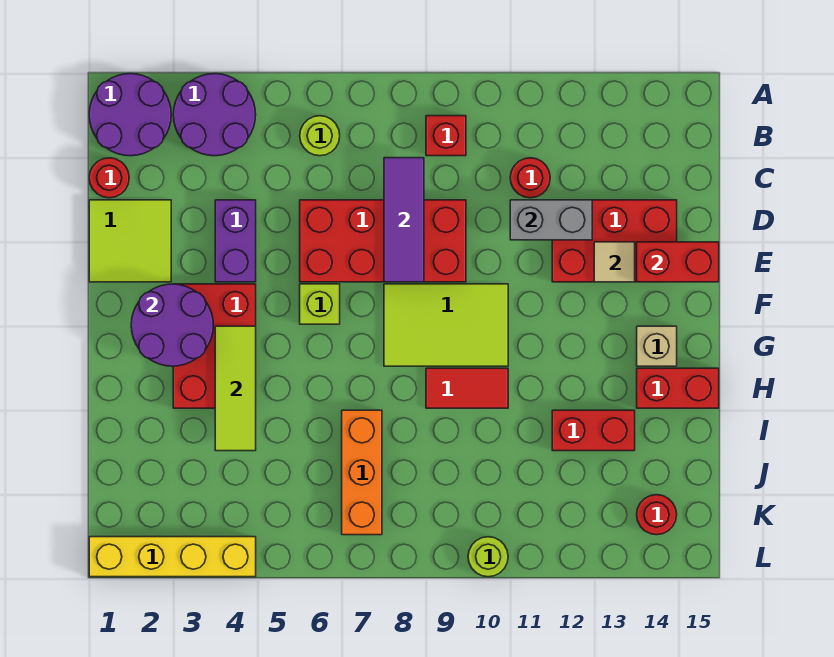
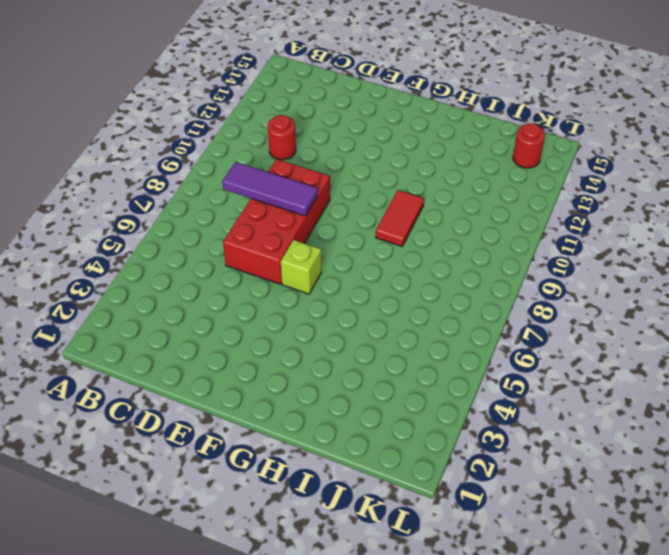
none -> purple round brick A1:B2 level 1
none -> purple round brick A3:B4 level 1
none -> lime round brick B6 level 1

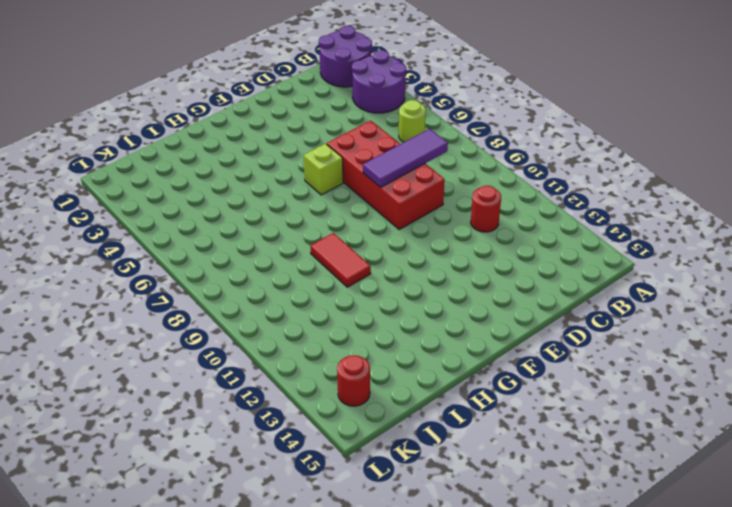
none -> red brick B9 level 1
none -> red round brick C1 level 1
none -> lime tile D1:E2 level 1

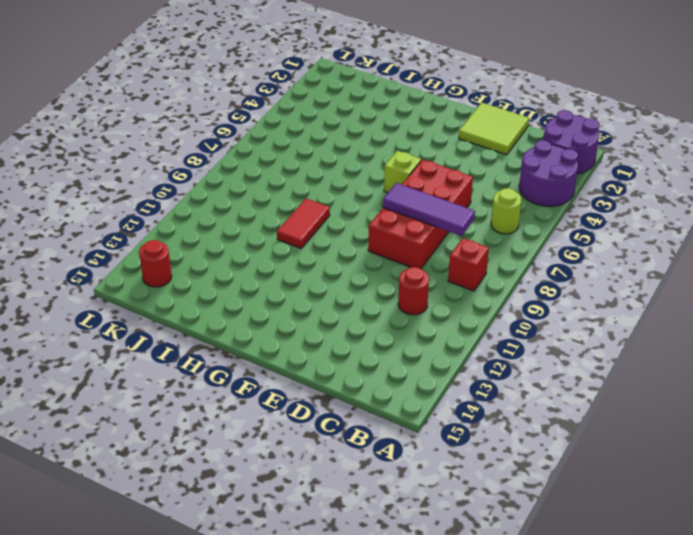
none -> red round brick C1 level 1
none -> purple brick D4:E4 level 1
none -> red brick D12:E14 level 1

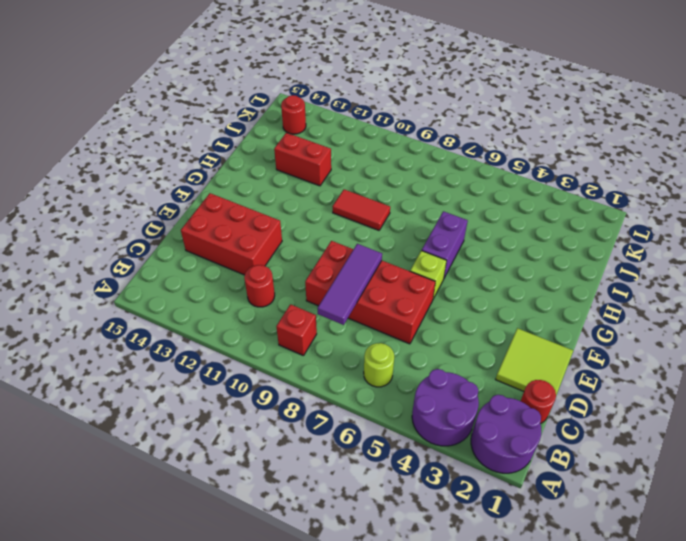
purple brick G6:H6 level 1 -> purple brick D4:E4 level 1
none -> red brick F3:H4 level 1
none -> lime tile F8:G10 level 1
none -> tan brick G14 level 1

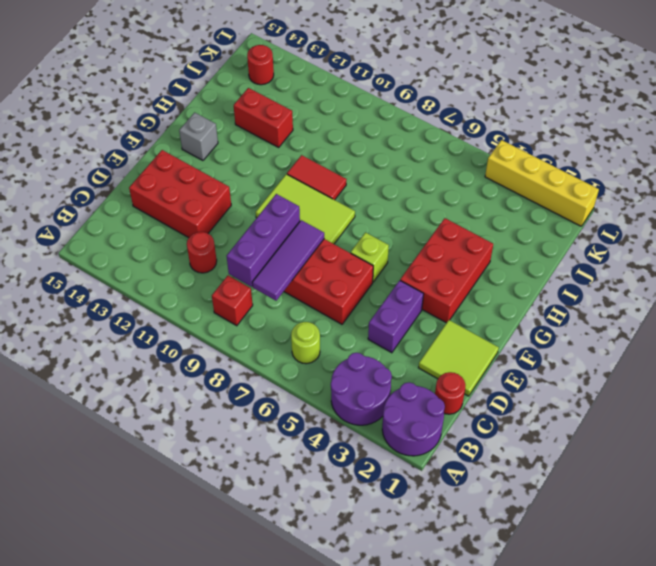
purple brick C9:E9 level 2 -> none
grey brick G14 level 1 -> tan brick G14 level 1
none -> red brick H14:H15 level 1
none -> orange brick I7:K7 level 1
none -> lime round brick L10 level 1

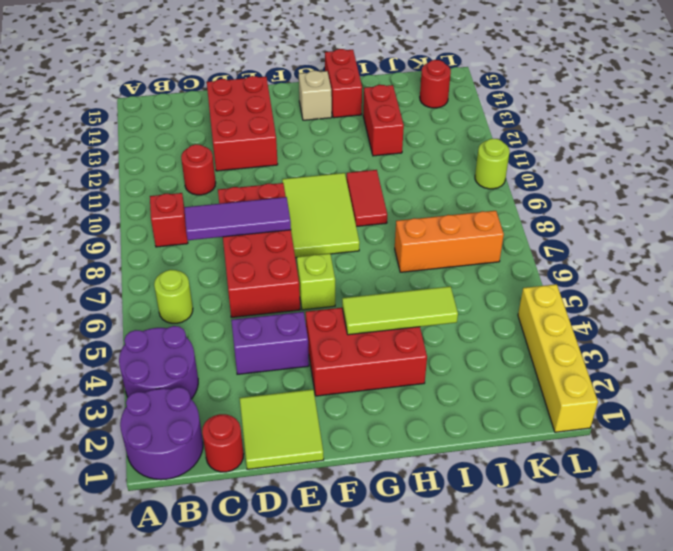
none -> grey brick D11:D12 level 2
none -> tan tile E13 level 2
none -> red brick E14:E15 level 2

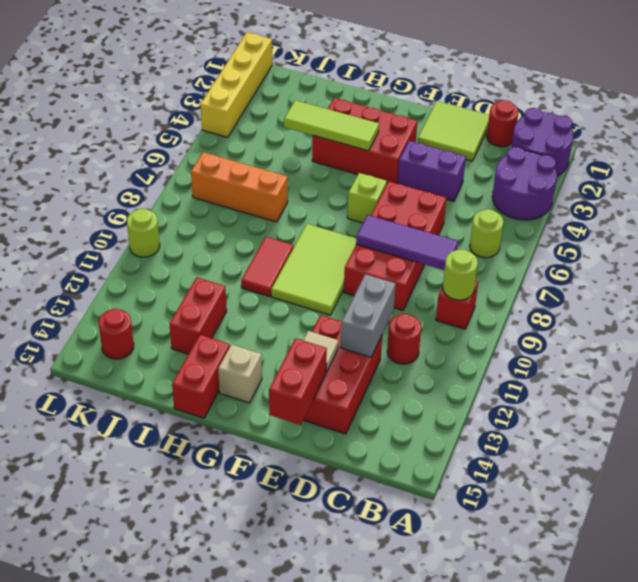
lime round brick B9 level 2 -> none
none -> purple round brick F2:G3 level 2

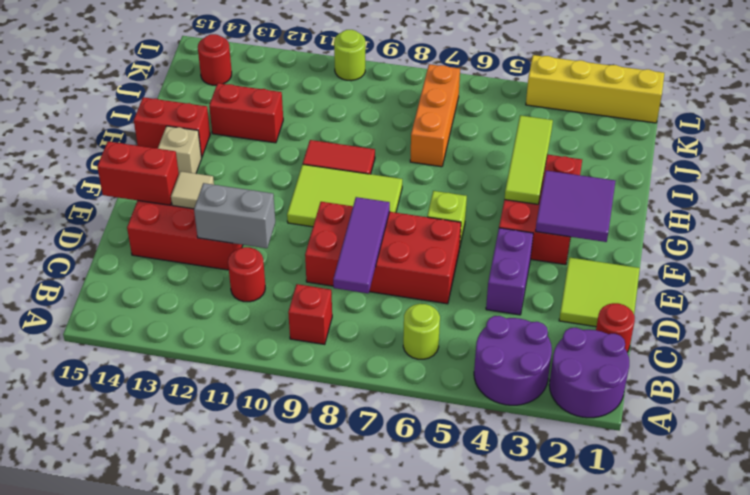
purple tile F2:G3 level 2 -> purple round brick F2:G3 level 2

